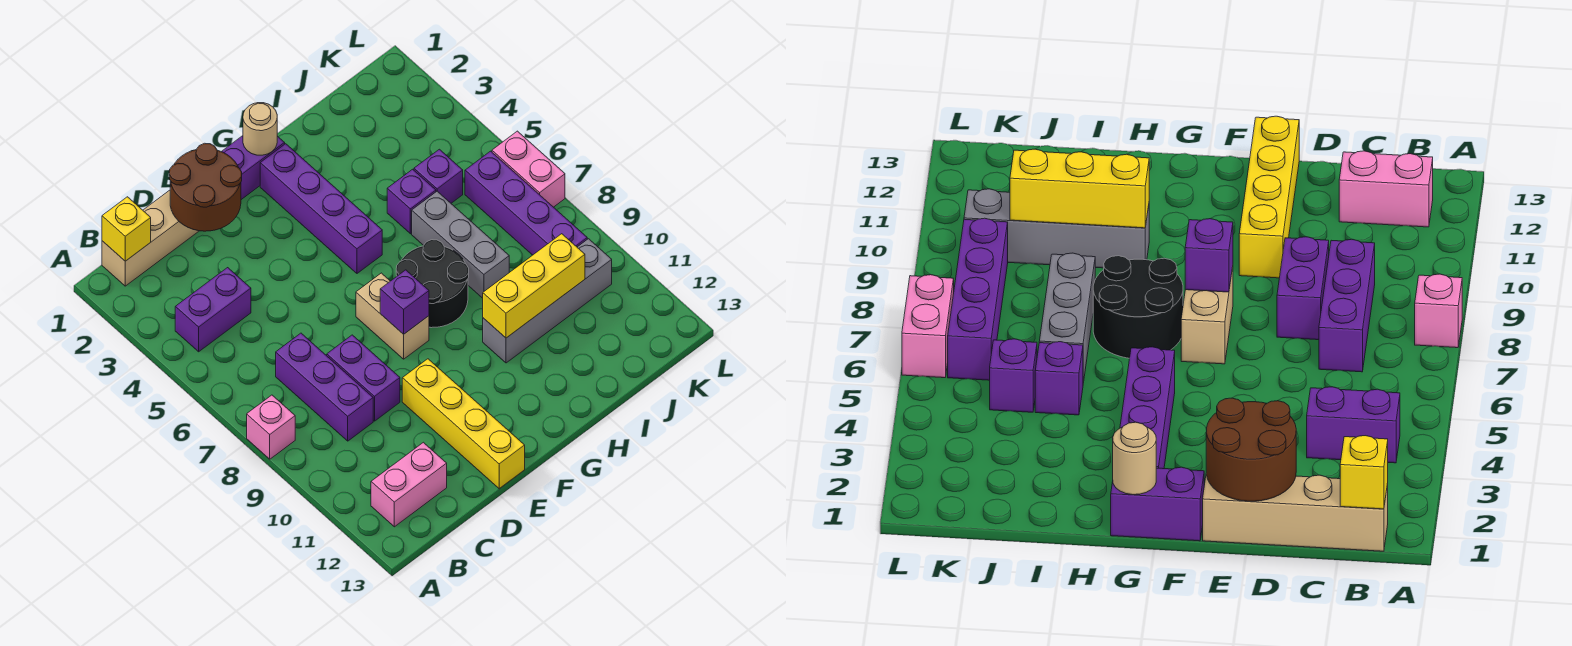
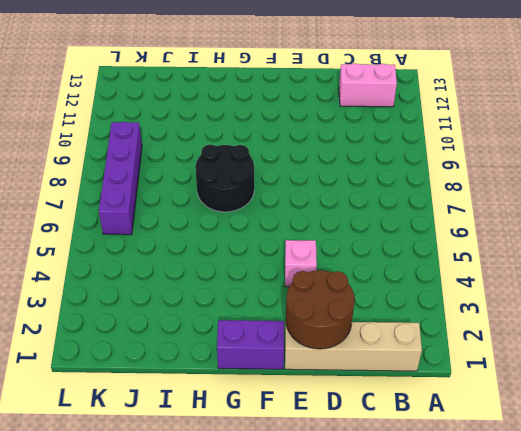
pink brick E4 level 1 -> pink brick A8 level 1
none -> purple brick B4:C4 level 1
none -> purple brick C7:C9 level 1
none -> purple brick D8:D9 level 1

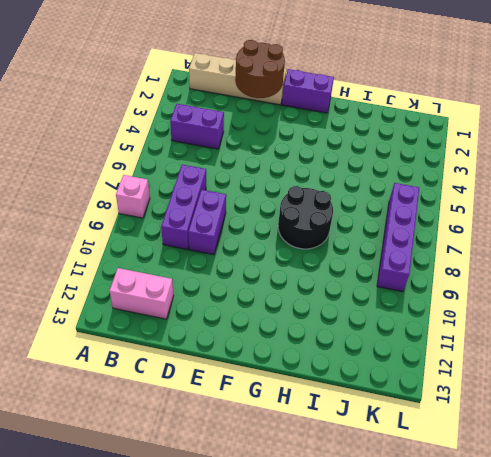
none -> yellow brick E10:E13 level 1
none -> tan brick F7:F8 level 1
none -> purple brick G2:G5 level 1

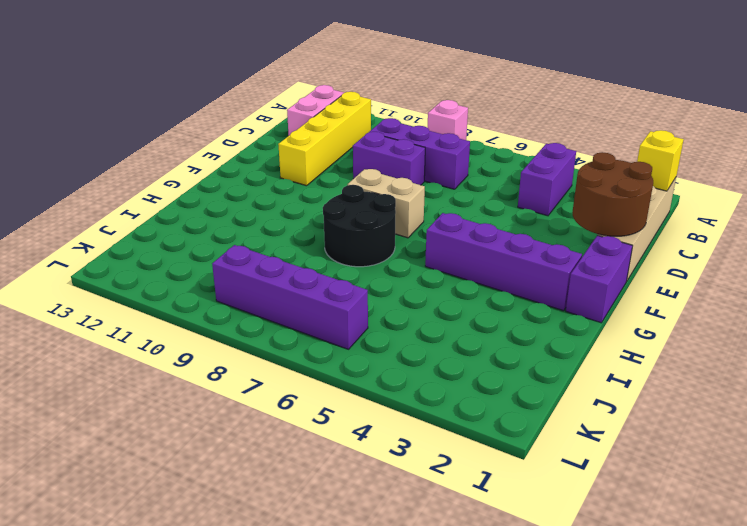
yellow brick B11:E11 level 1 -> yellow brick E10:E13 level 1
none -> grey brick H10:K10 level 1
none -> purple brick I5 level 1
none -> grey brick I6:I8 level 1

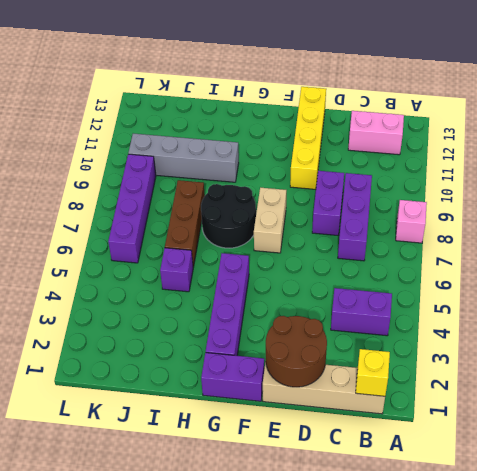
brown brick I6:I8 level 1 -> grey brick I6:I8 level 1
none -> purple brick J5 level 1
none -> pink brick L6:L7 level 1
none -> purple brick F8 level 2

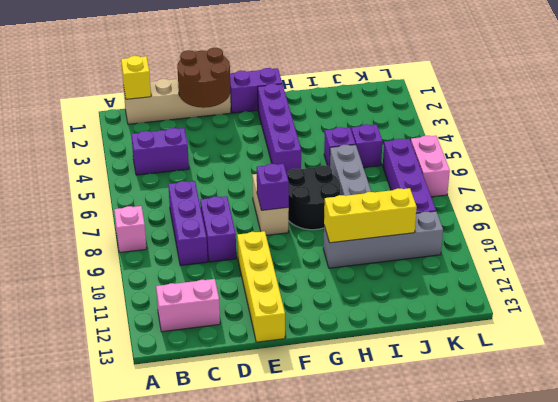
none -> tan round brick G1 level 2

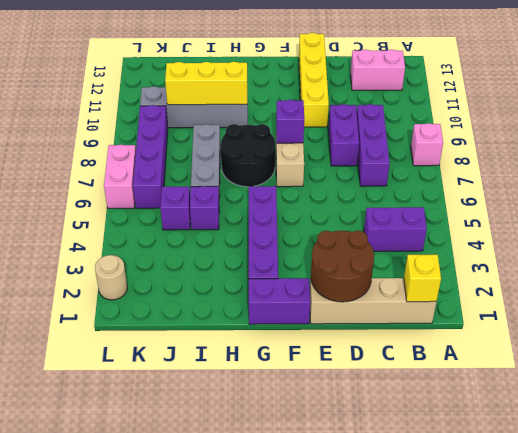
tan round brick L2 level 1 -> tan round brick G1 level 2

